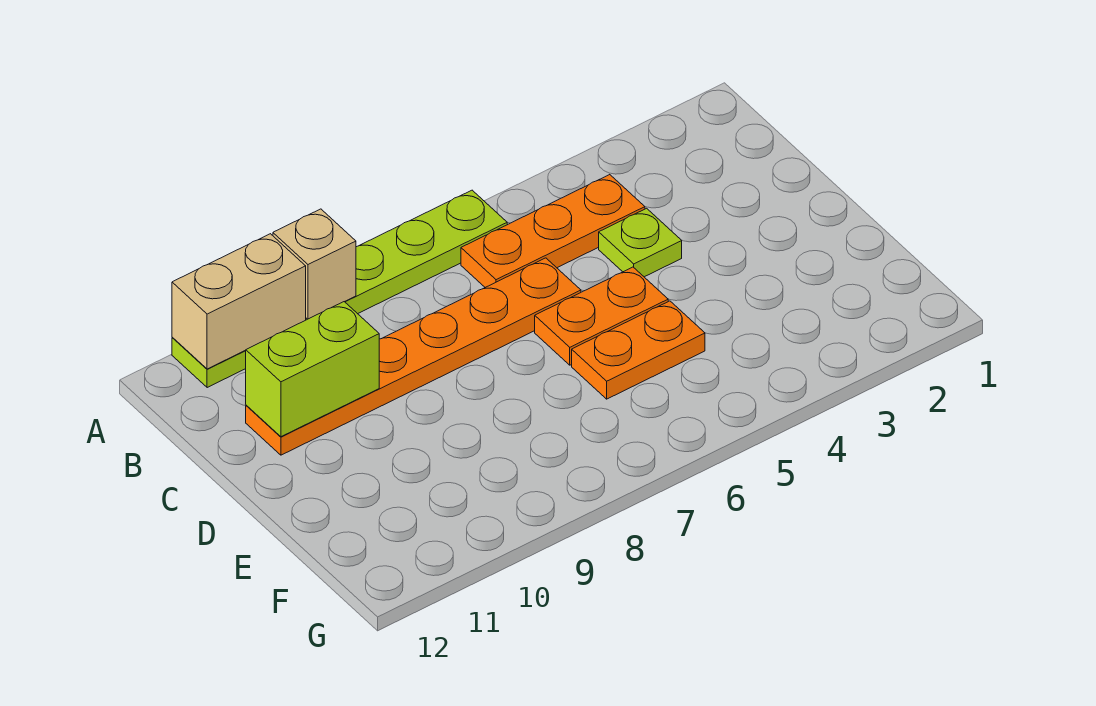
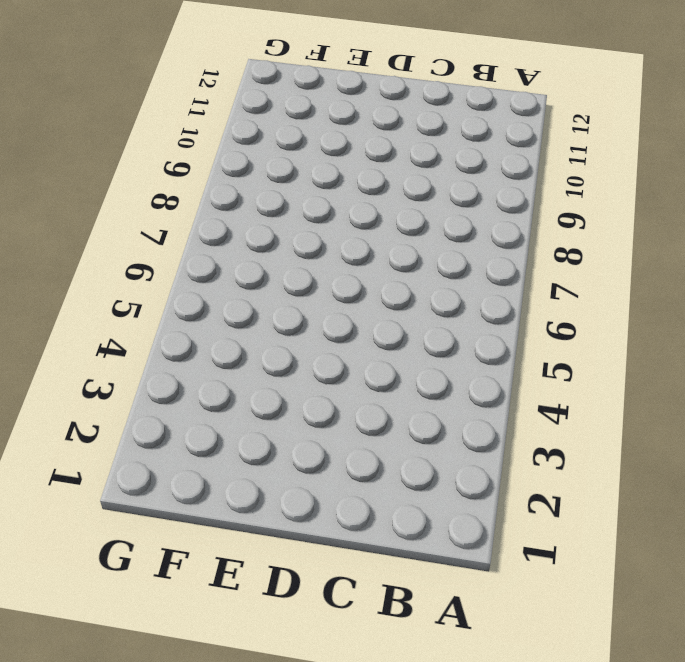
none -> lime plate A6:A11 level 1
none -> orange plate B4:B6 level 1

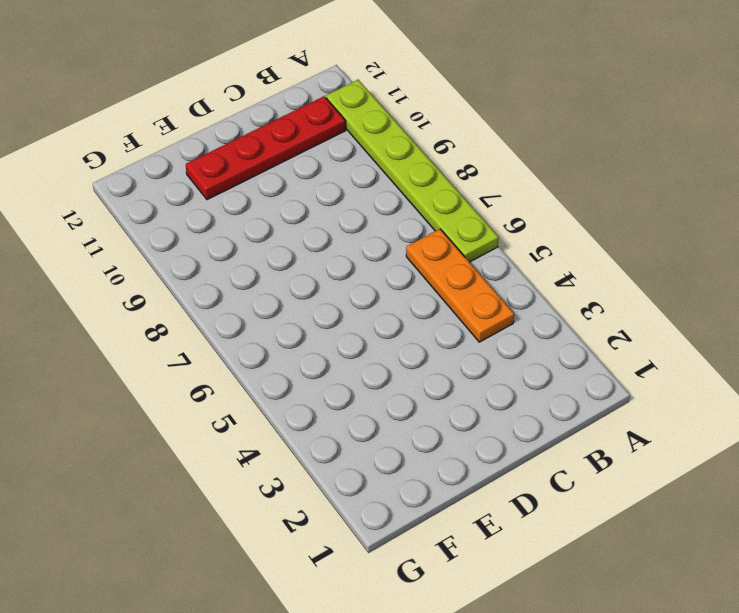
red plate B11:E11 level 1 -> orange plate C6:C11 level 1
none -> lime plate C4 level 1
none -> orange plate D5:D6 level 1

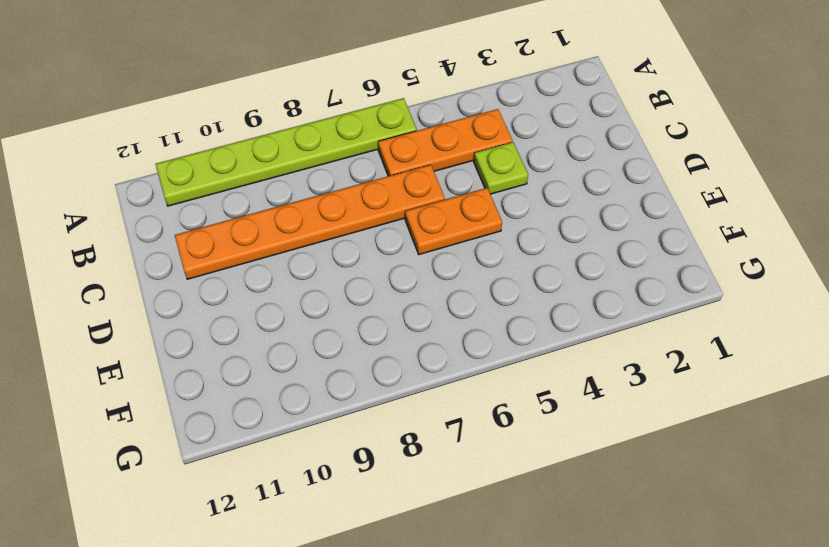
none -> orange plate E5:E6 level 1
none -> tan brick A9 level 2

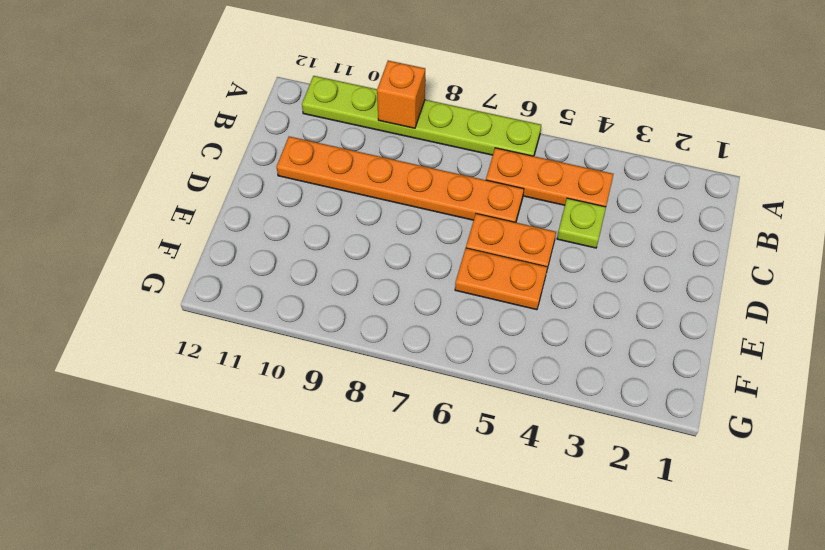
orange brick A9 level 2 -> tan brick A9 level 2
none -> tan brick A10:A11 level 2
none -> lime brick C10:C11 level 2

